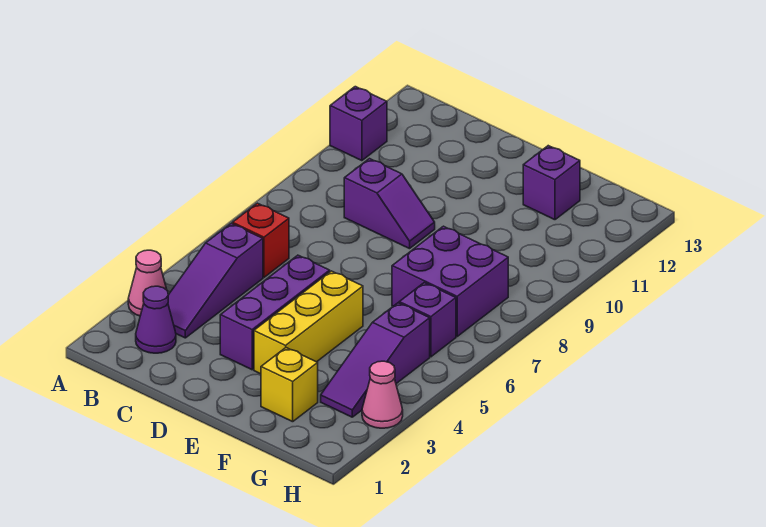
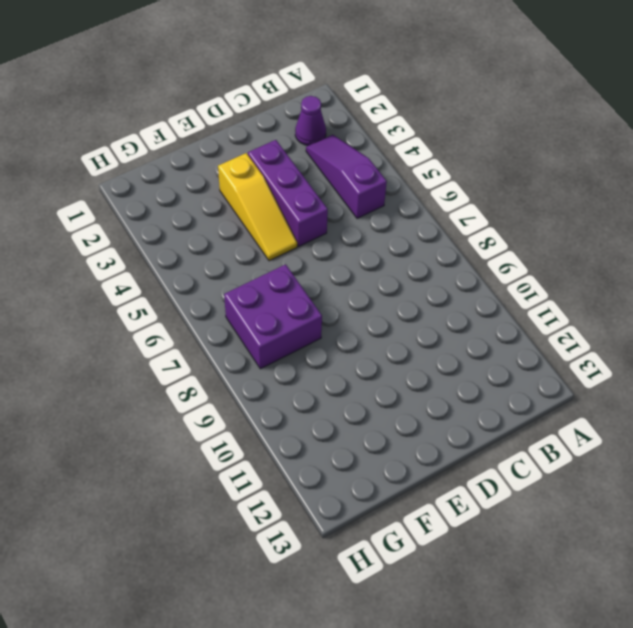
yellow slope E3:E5 level 1 top 3 -> yellow brick E3:E5 level 1
none -> pink cone A3 level 1
none -> purple brick A11 level 1
none -> red brick B6 level 1

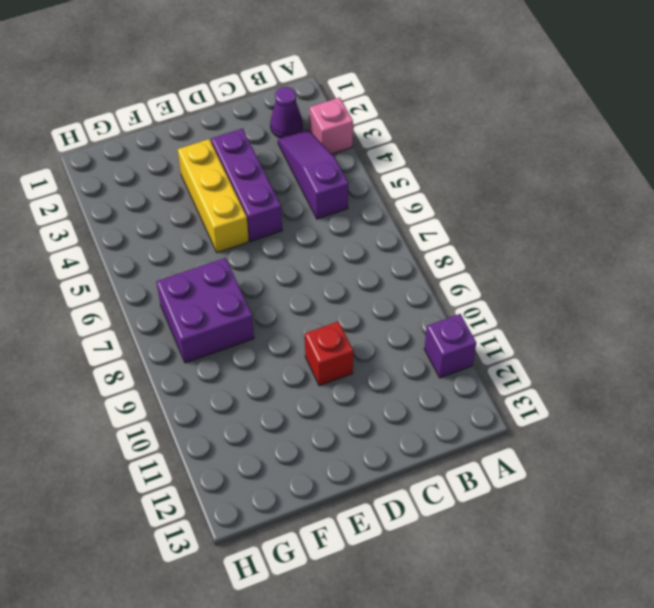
pink brick A3 level 1 -> pink cone A3 level 1
red brick D10 level 1 -> red brick B6 level 1
none -> purple slope C9:D9 level 1 top C
none -> yellow brick F2 level 1
none -> purple brick F12 level 1

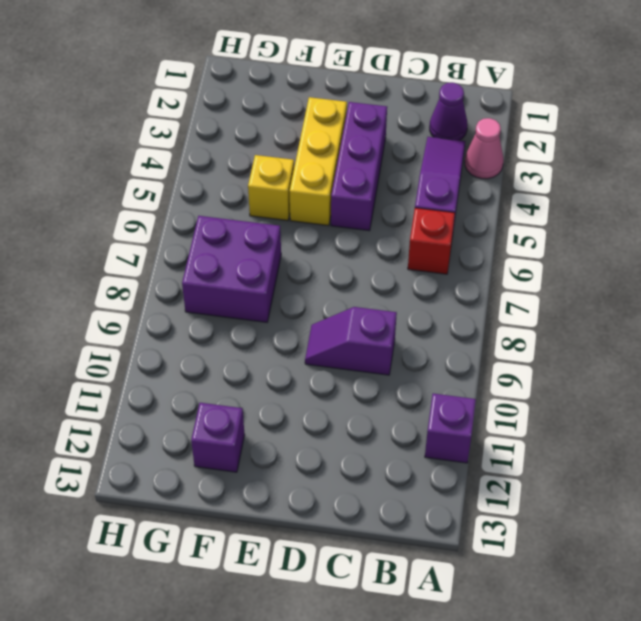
yellow brick F5 level 1 -> yellow brick F2 level 1
none -> purple slope G3:G5 level 1 top 5
none -> purple brick G6 level 1
none -> pink cone H3 level 1

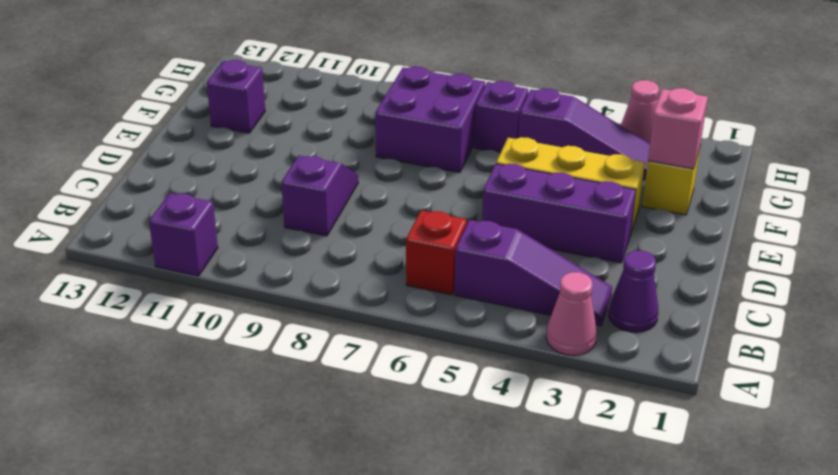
pink brick F2 level 2 -> none

